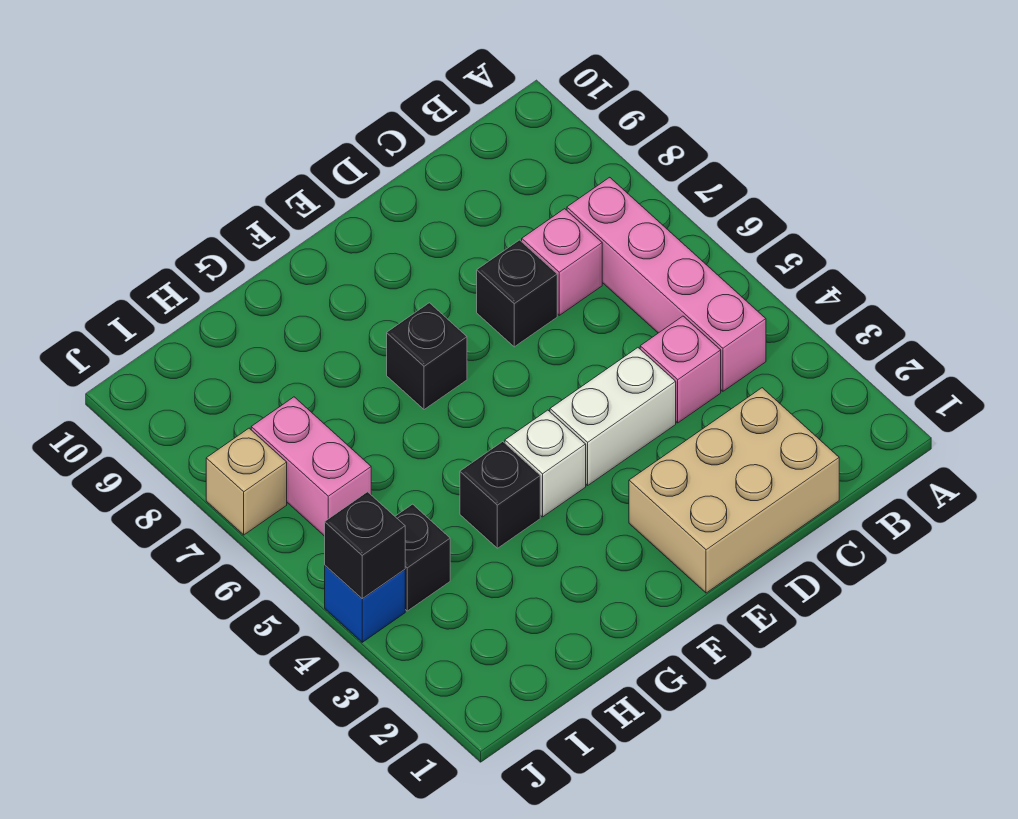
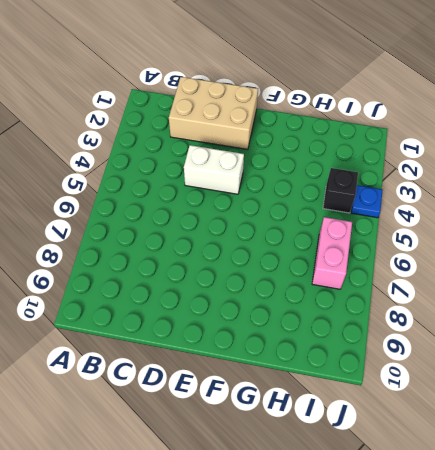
blue plate J4 level 1 -> blue brick J4 level 1
none -> pink brick B4:B7 level 1
none -> pink brick C4 level 1
none -> pink brick C7 level 1

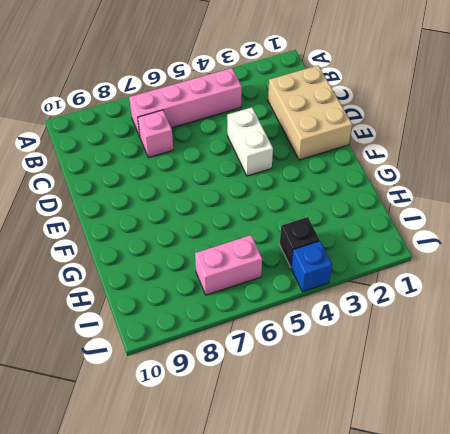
none -> pink brick C4 level 1
none -> black brick D7 level 1
none -> white brick F4 level 1

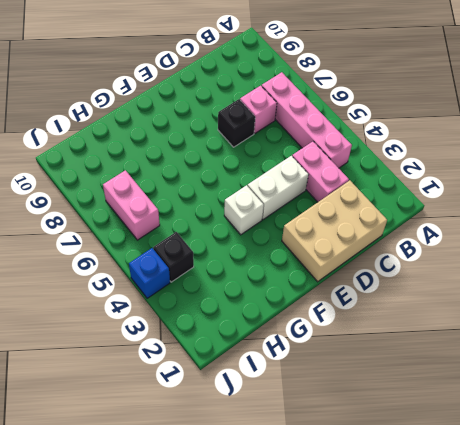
pink brick C3:C4 level 1 -> pink brick C4 level 1
none -> black brick F7 level 1
none -> black brick G4 level 1
none -> tan brick J7 level 1

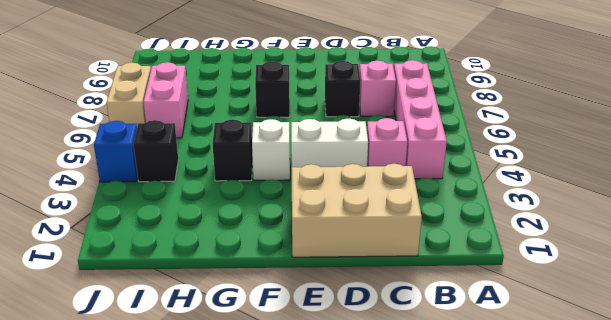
tan brick J6:J7 level 1 -> tan brick J7 level 1
none -> black brick J4 level 2

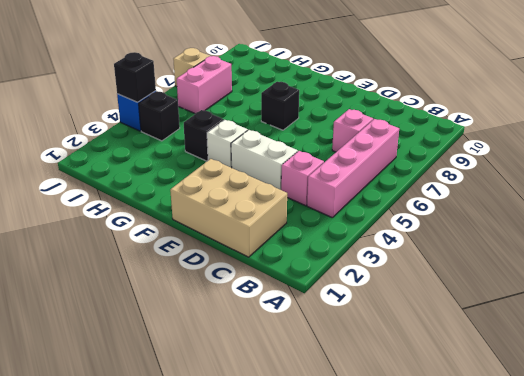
none -> black brick D7 level 1

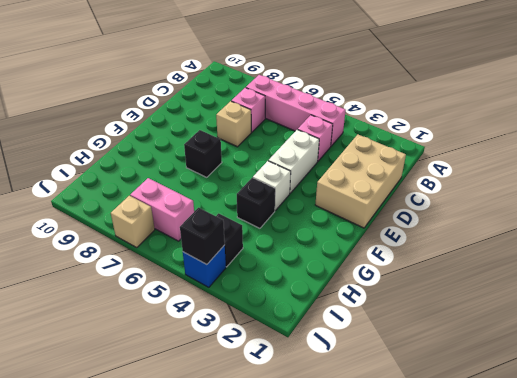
tan brick D7 level 1 -> black brick D7 level 1

